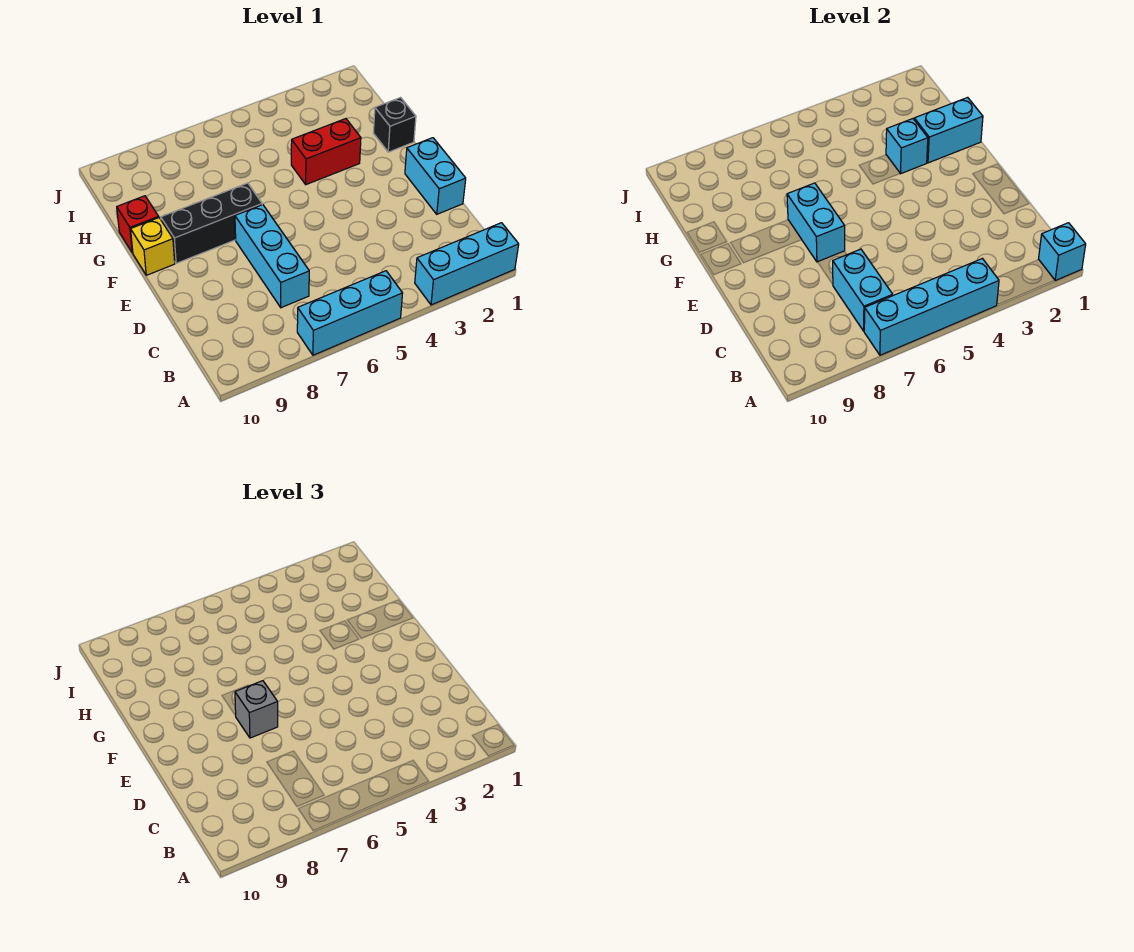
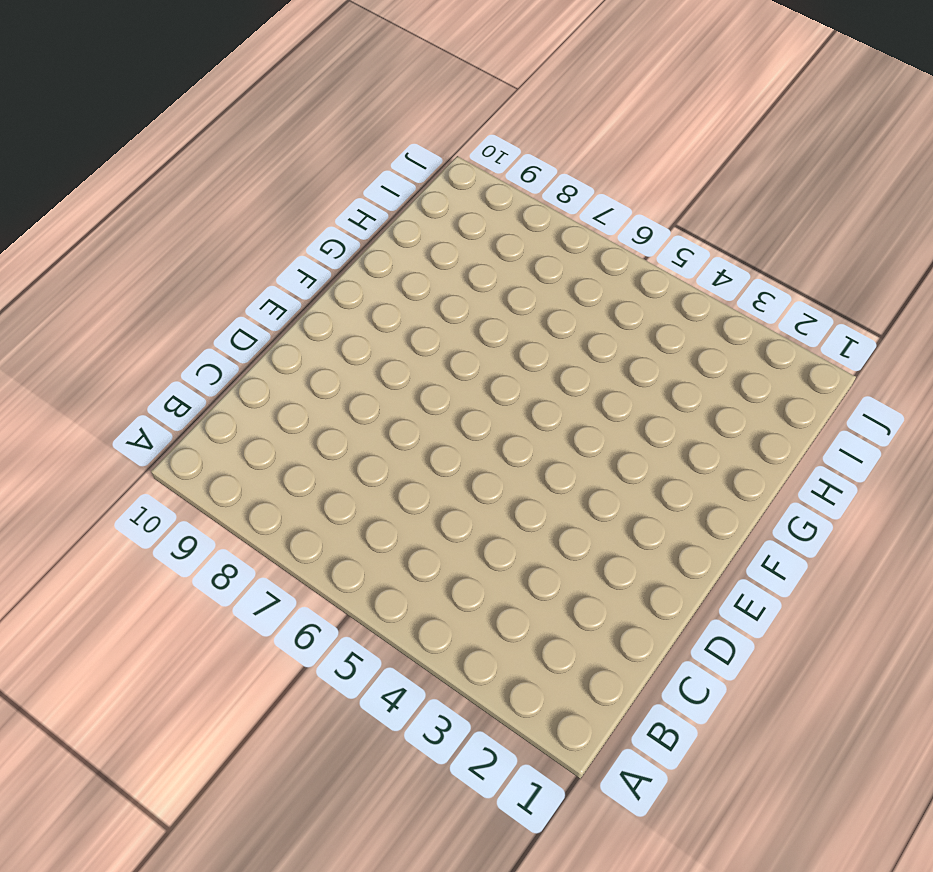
none -> cyan brick A1:A3 level 1
none -> cyan brick A5:A7 level 1
none -> cyan brick C7:E7 level 1

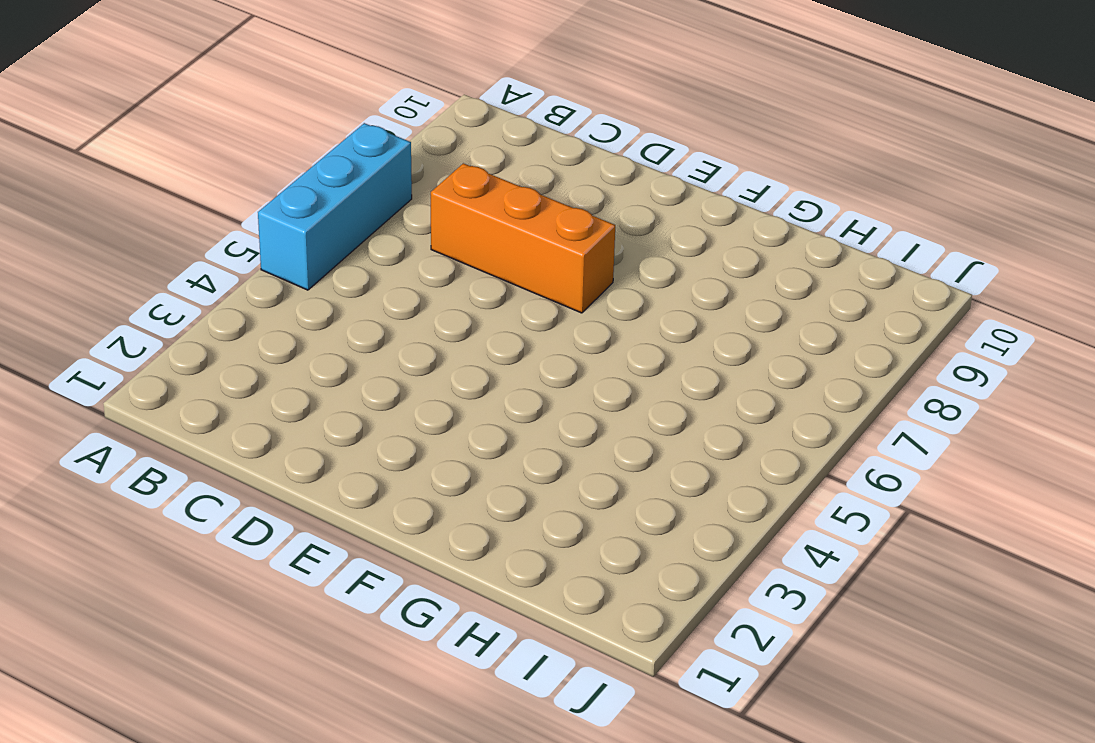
orange brick C7:E7 level 1 -> cyan brick C7:E7 level 1
none -> cyan brick A1:A3 level 1
none -> cyan brick D1:E1 level 1
none -> black brick F7:F9 level 1

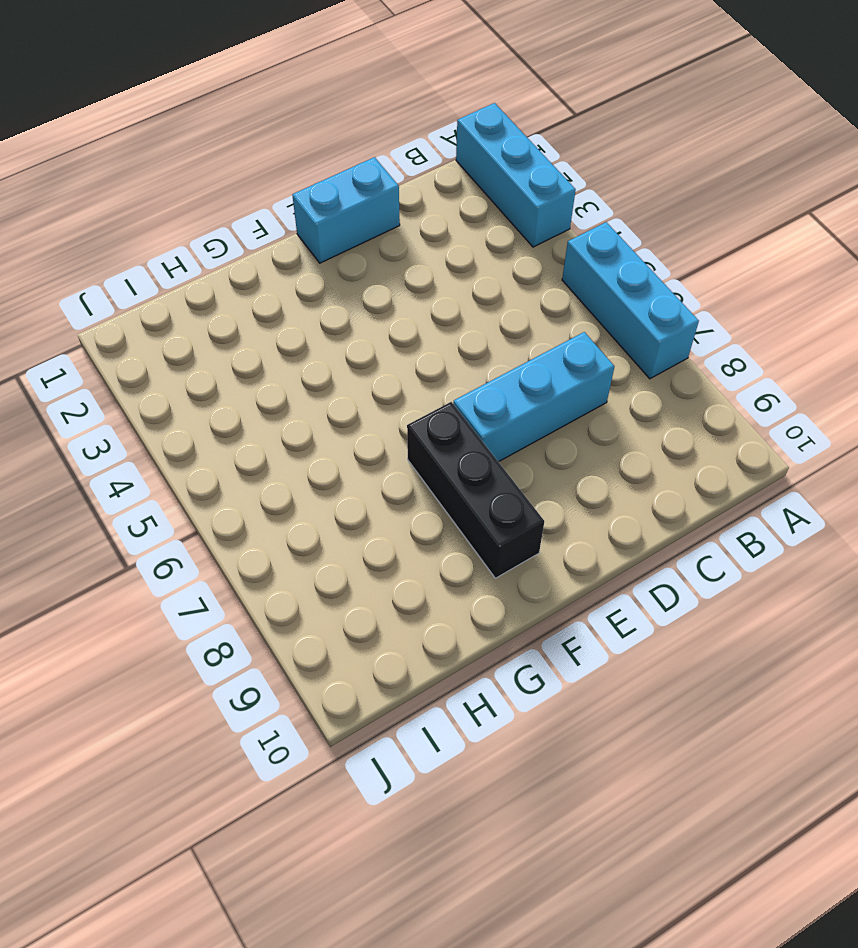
none -> yellow brick F10 level 1
none -> black brick G1 level 1
none -> red brick G3:G4 level 1

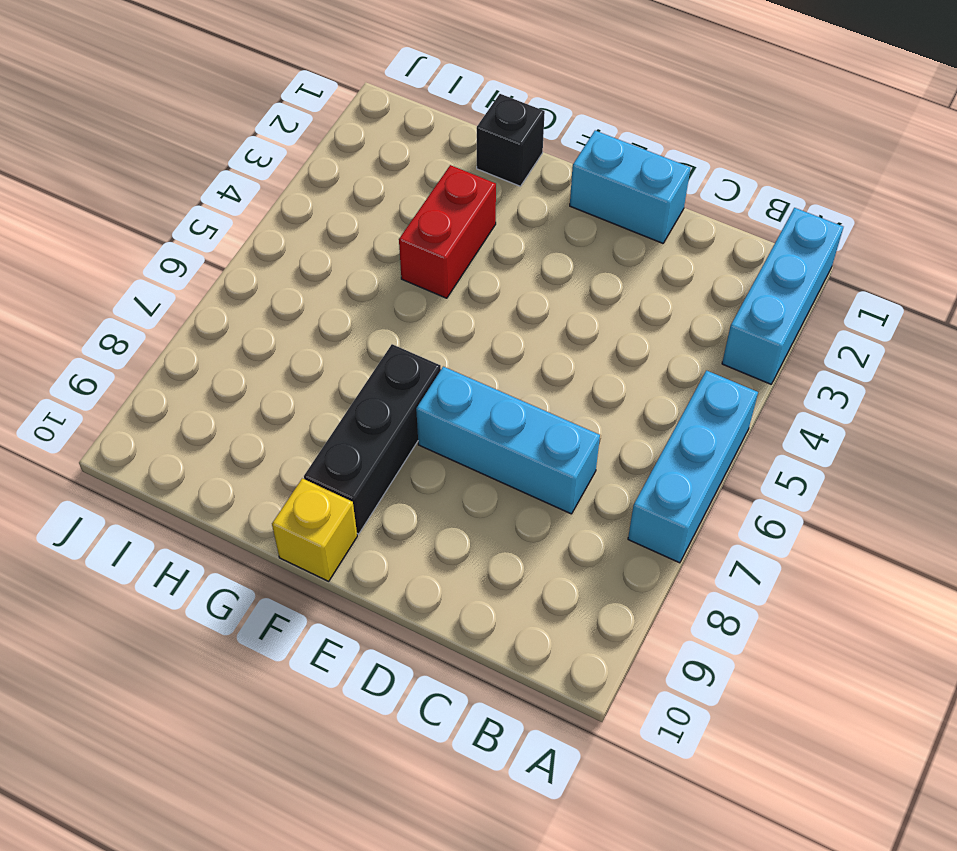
none -> red brick G10 level 1
none -> cyan brick A1 level 2
none -> cyan brick A4:A7 level 2

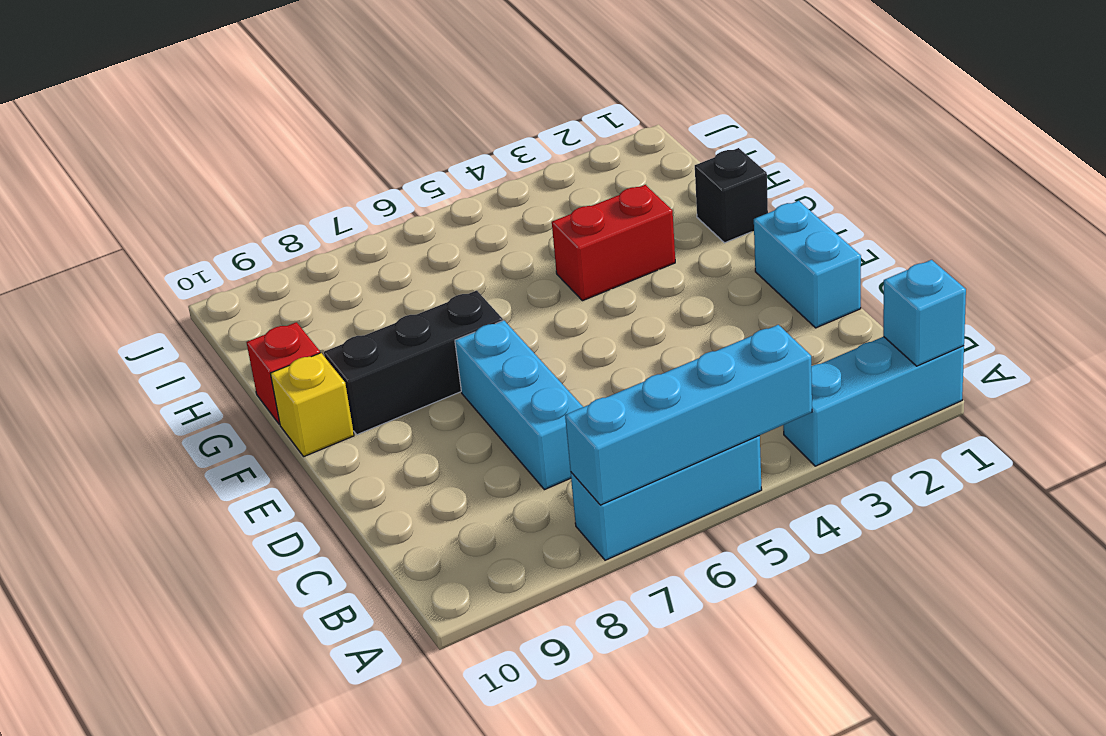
none -> cyan brick B7:C7 level 2
none -> cyan brick E7:F7 level 2
none -> cyan brick G1:G2 level 2

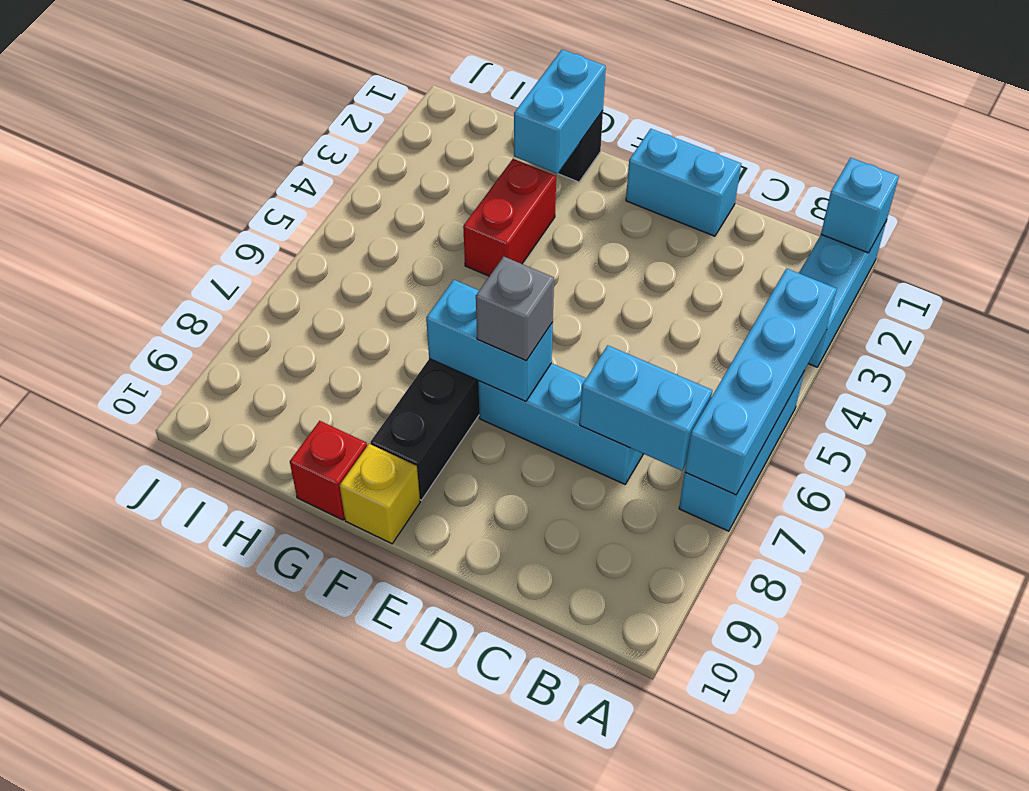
none -> cyan brick G3 level 2

